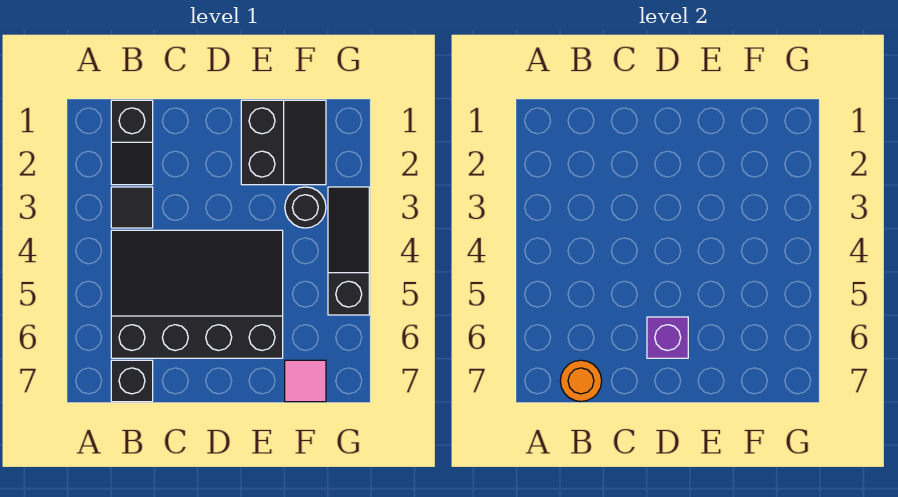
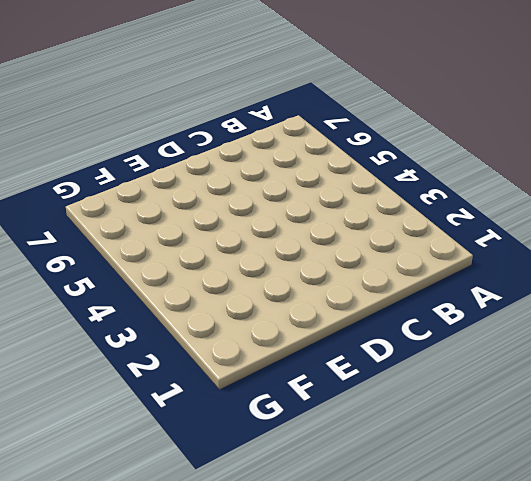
none -> black slope B1:B2 level 1 top 1
none -> black tile B3 level 1

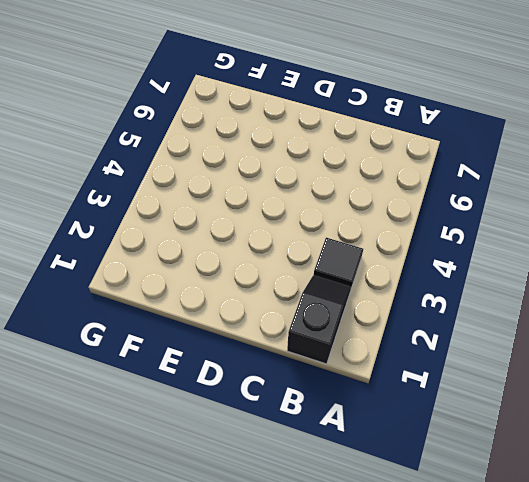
none -> black slope B4:E6 level 1 top 6
none -> black brick B7 level 1

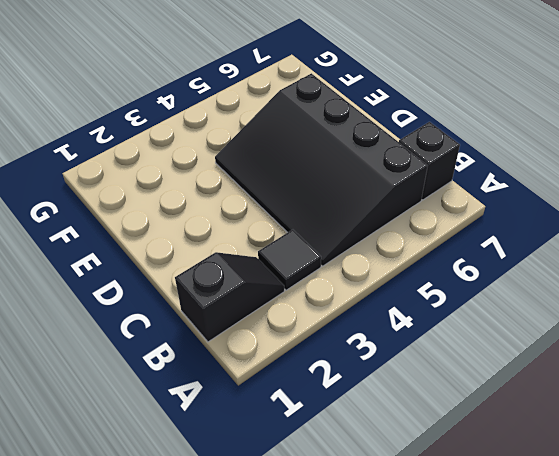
none -> black slope E1:F2 level 1 top E
none -> black round brick F3 level 1

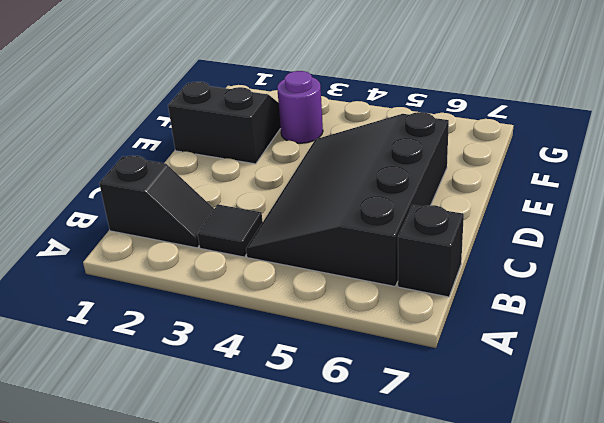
purple round brick F3 level 1 -> black round brick F3 level 1
none -> pink tile F7 level 1
none -> black slope G3:G5 level 1 top 5

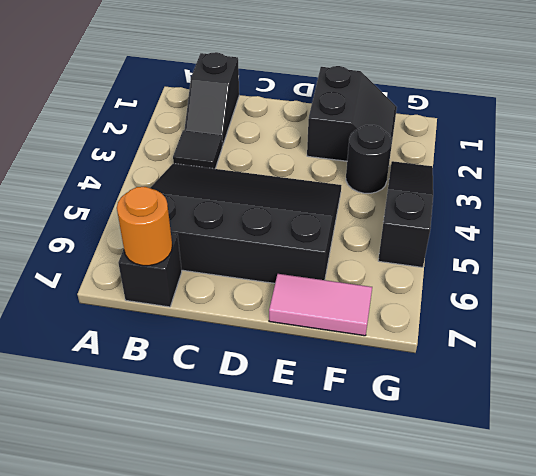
pink tile E7:F7 level 1 -> pink tile F7 level 1
none -> purple brick D6 level 2

